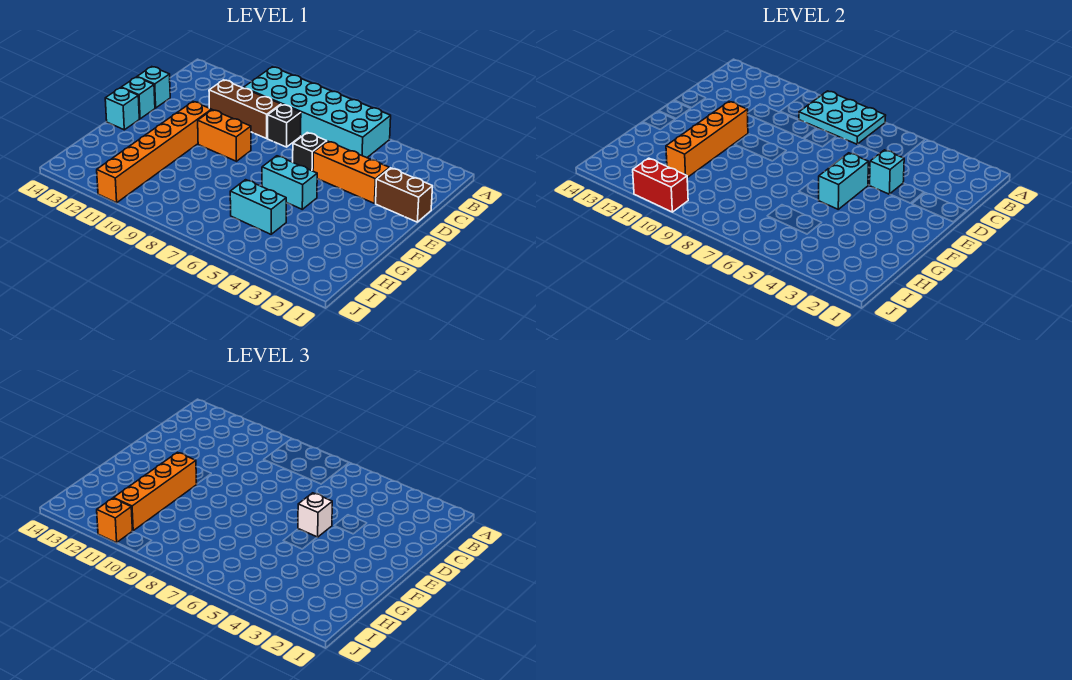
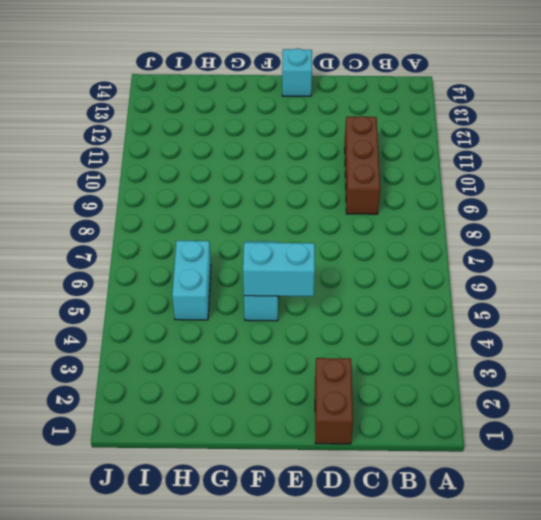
none -> cyan brick A5:B10 level 1
none -> black brick C8 level 1
none -> orange brick D3:D5 level 1

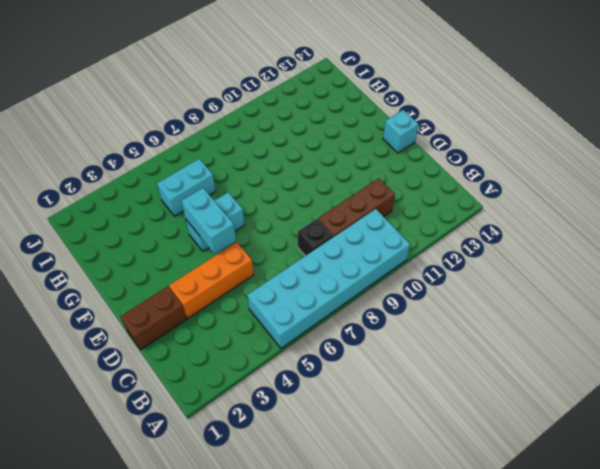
none -> black brick D6 level 1
none -> cyan brick D14 level 1
none -> orange brick E9:E10 level 1

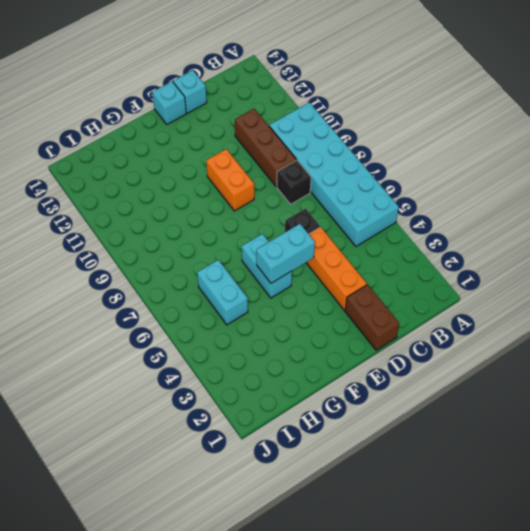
none -> orange brick E11:J11 level 1
none -> cyan brick F14 level 1
none -> cyan plate A7:B9 level 2

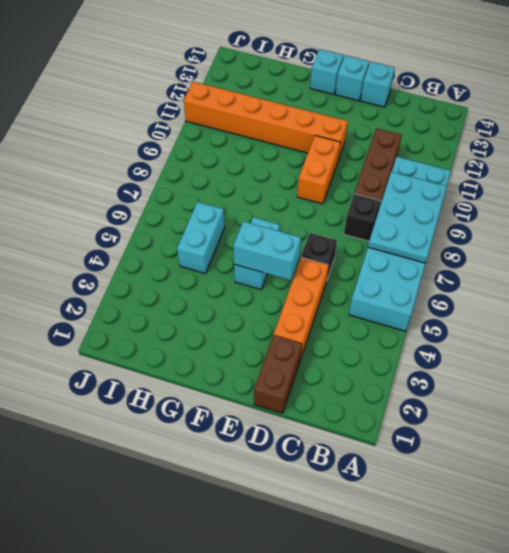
none -> cyan brick D4 level 2
none -> orange brick E11:H11 level 2
none -> red brick J10:J11 level 2

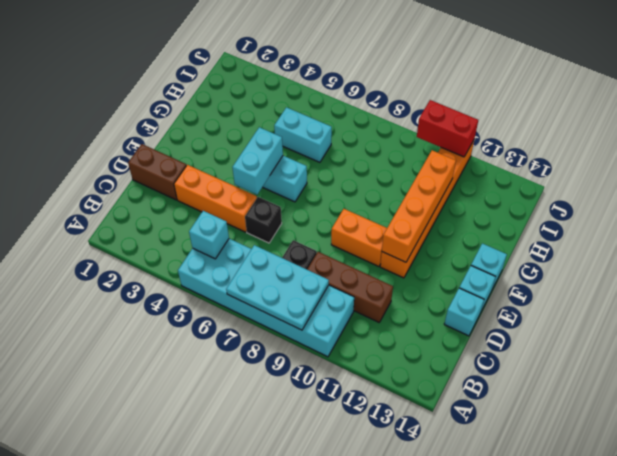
cyan brick B5 level 2 -> cyan brick D4 level 2
none -> white brick E5 level 3
none -> orange brick F11:I11 level 3
none -> orange brick J11 level 3

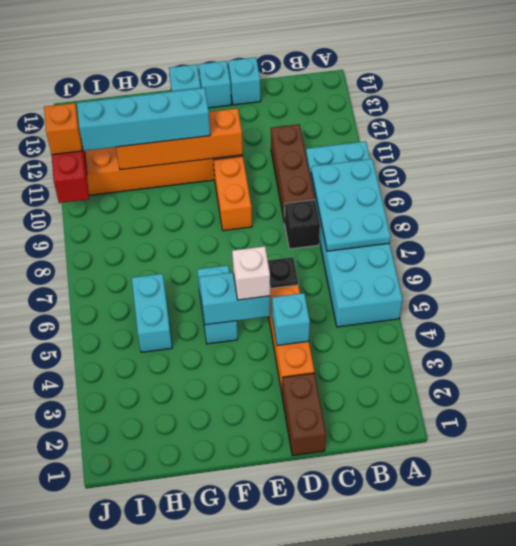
cyan brick F11:I11 level 3 -> orange brick F11:I11 level 3

